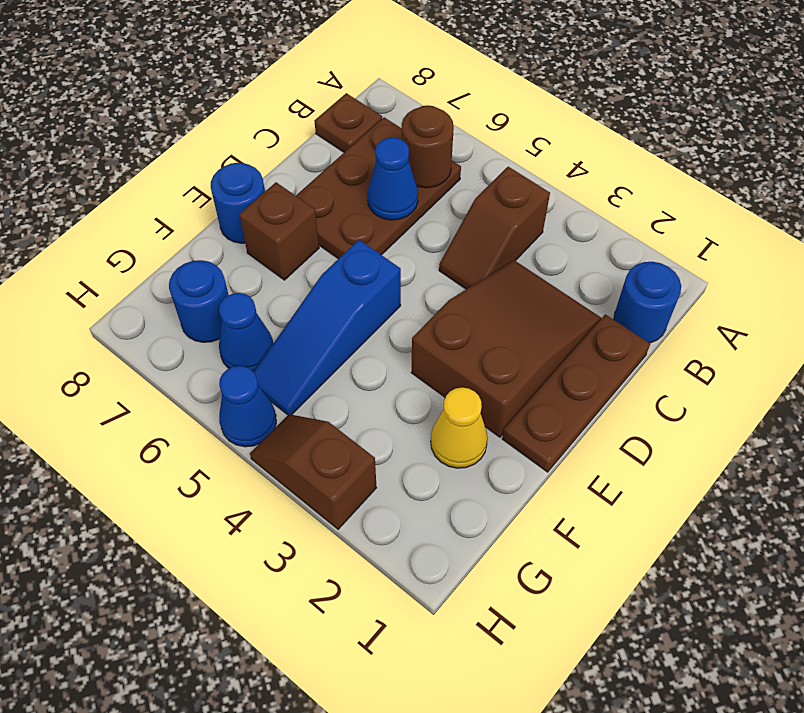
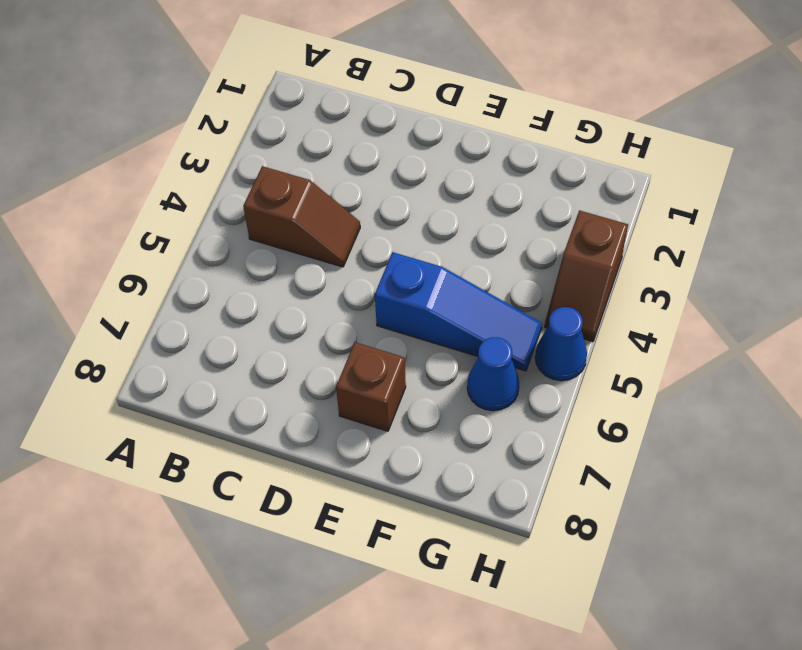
none -> blue round brick B1 level 1
none -> brown plate B6:D7 level 1
none -> brown plate B8 level 1

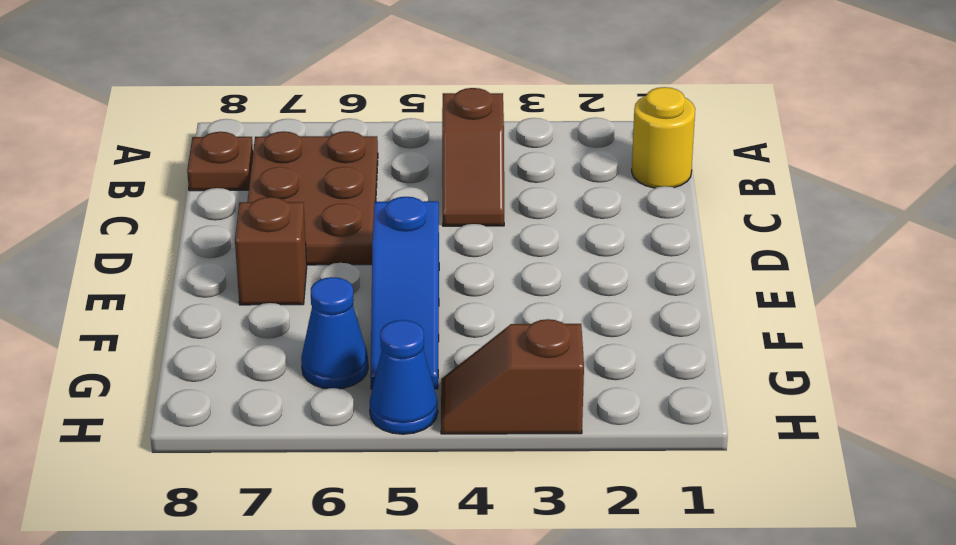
yellow round brick B1 level 1 -> blue round brick B1 level 1
none -> brown plate C1:E1 level 1
none -> brown slope C2:E3 level 1 top E
none -> blue round brick E8 level 1

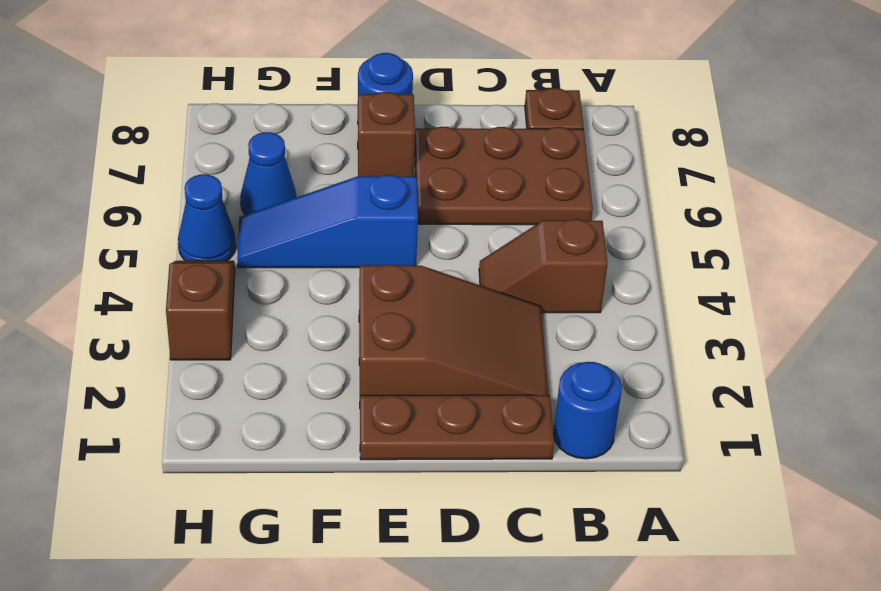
none -> yellow cone F2 level 1
none -> blue round brick G7 level 1
none -> brown round brick B6 level 2

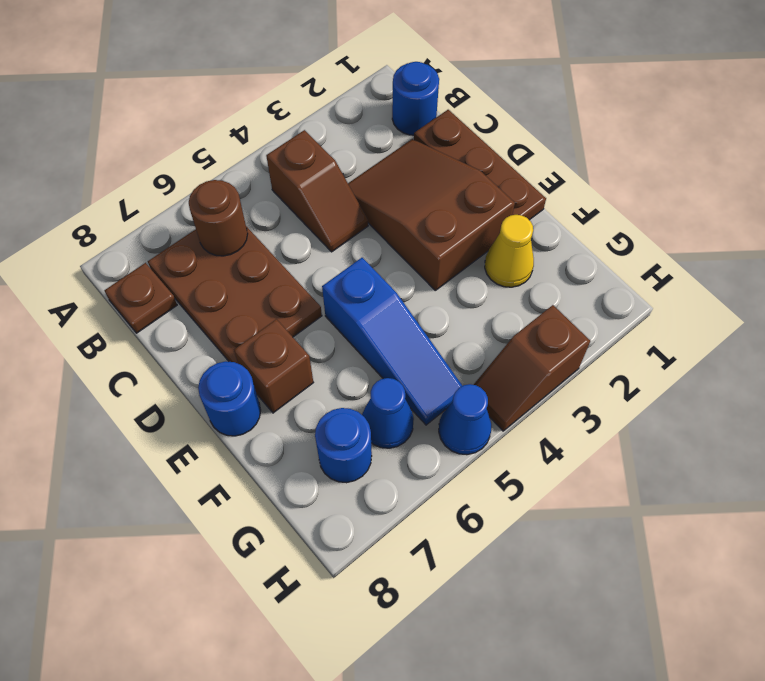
none -> blue cone C6 level 2

